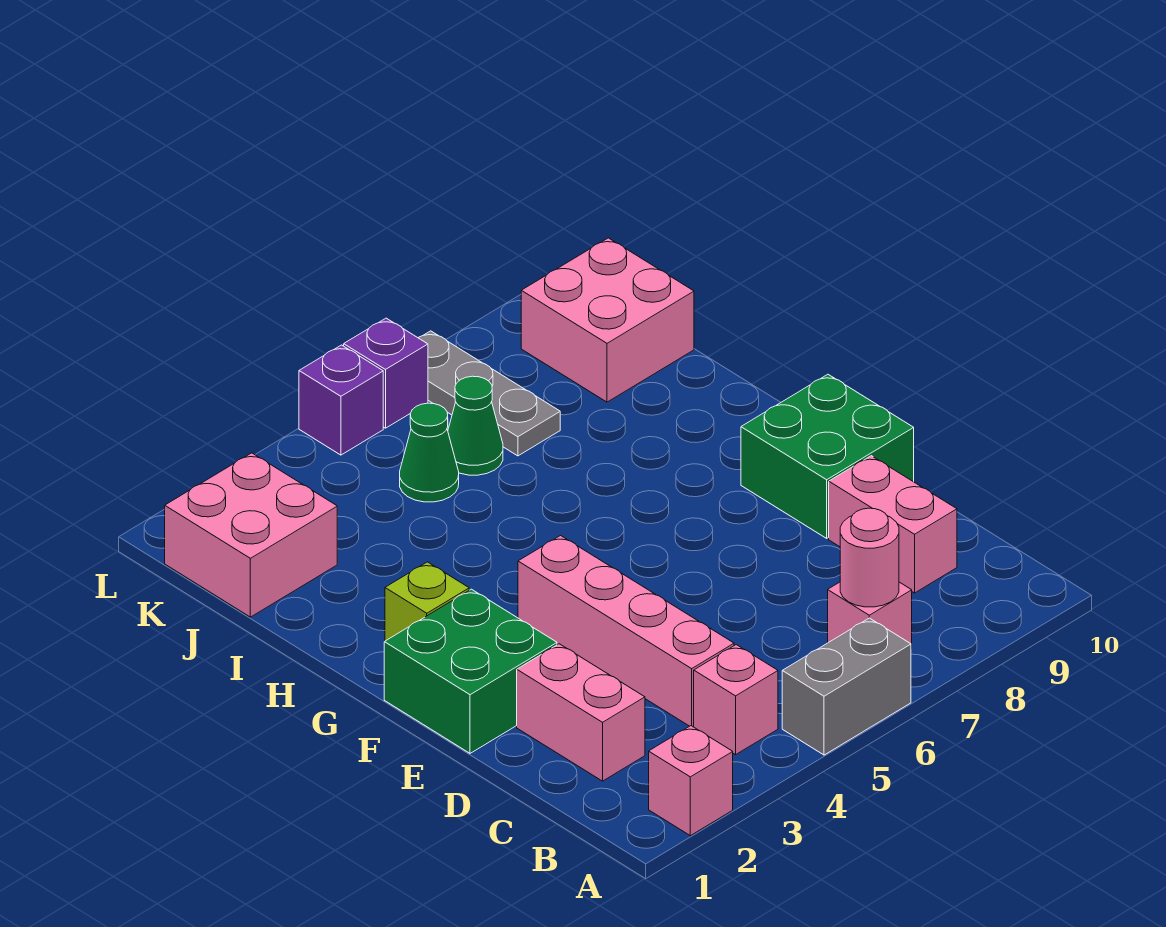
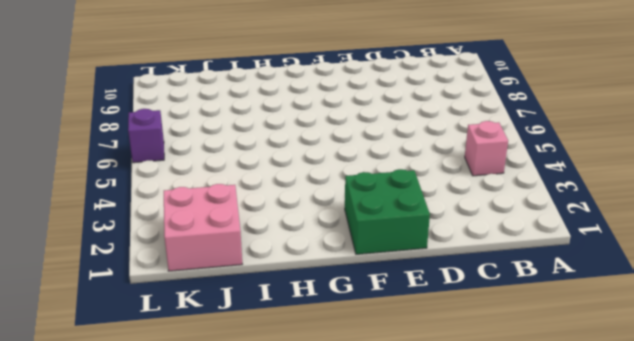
none -> pink brick A2 level 1
none -> grey brick A5:A6 level 1
none -> pink brick B7 level 1

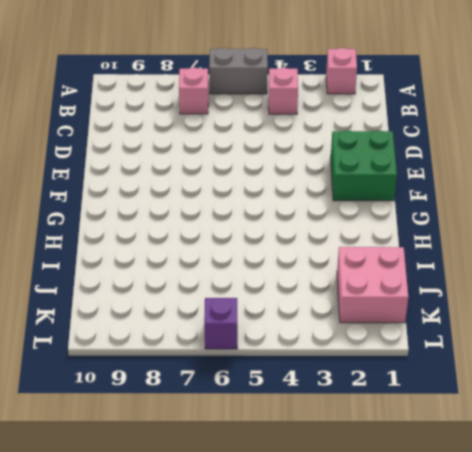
none -> pink brick C2:D2 level 1
none -> pink brick C4:F4 level 1
none -> pink brick C9:D9 level 1

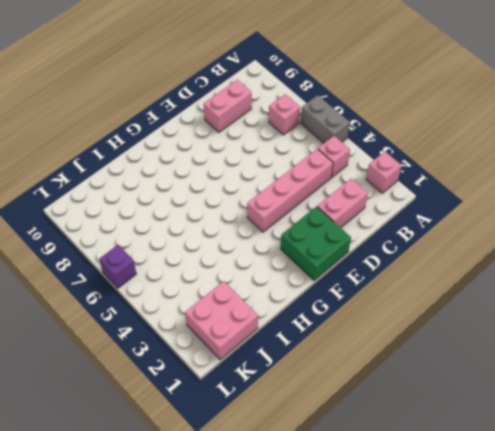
none -> green brick E9:F10 level 1
none -> lime brick G2 level 1
none -> green cone J5 level 1

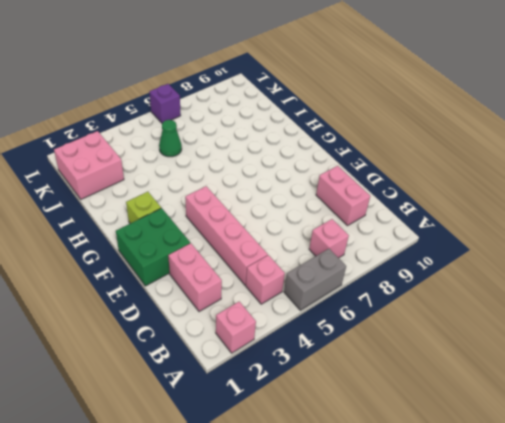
none -> green brick E9:F10 level 1
none -> green cone J6 level 1
none -> grey plate J7:L7 level 1

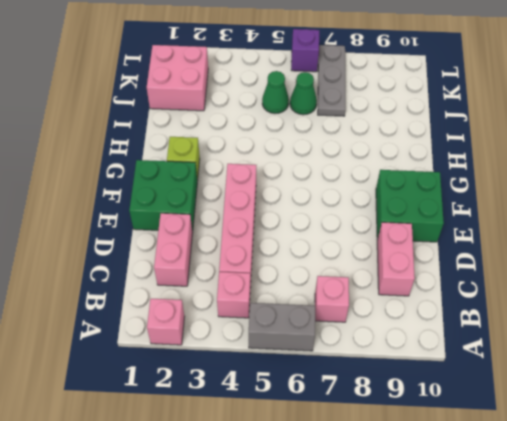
none -> pink brick J9:K10 level 1
none -> purple brick L5 level 1
none -> pink round brick B7 level 2

